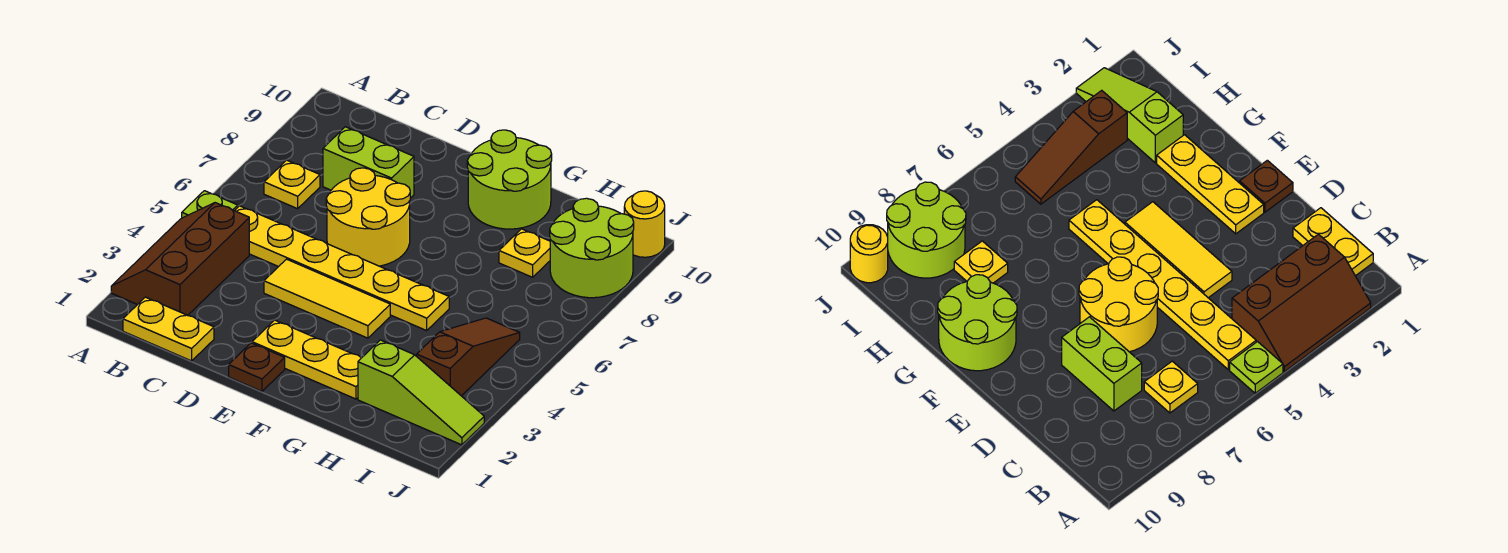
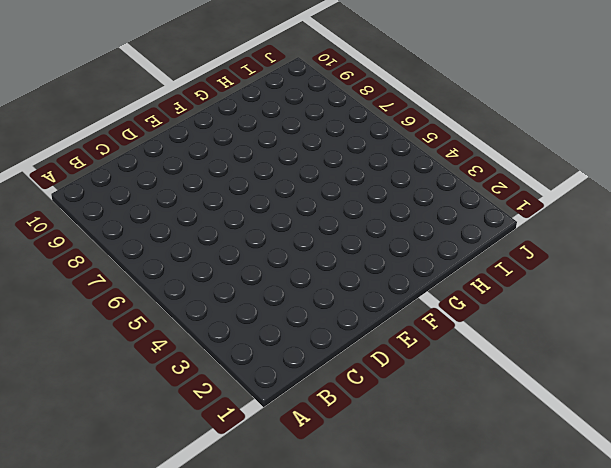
none -> brown slope A2:B4 level 1 top B
none -> lime plate A5 level 1
none -> yellow plate B1:C1 level 1

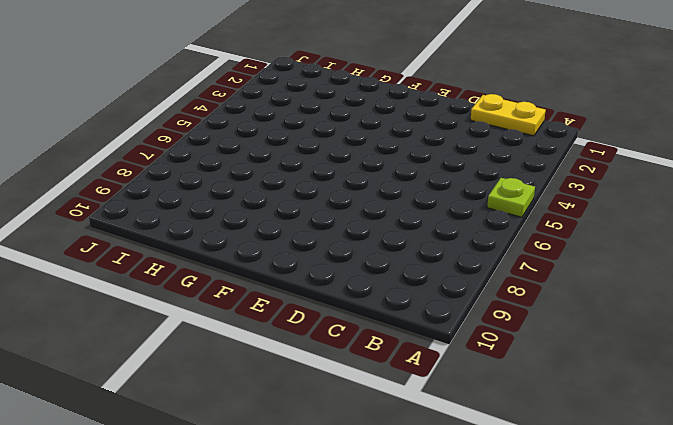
none -> brown slope A2:B4 level 1 top B
none -> yellow plate B5:G5 level 1
none -> yellow plate B7 level 1

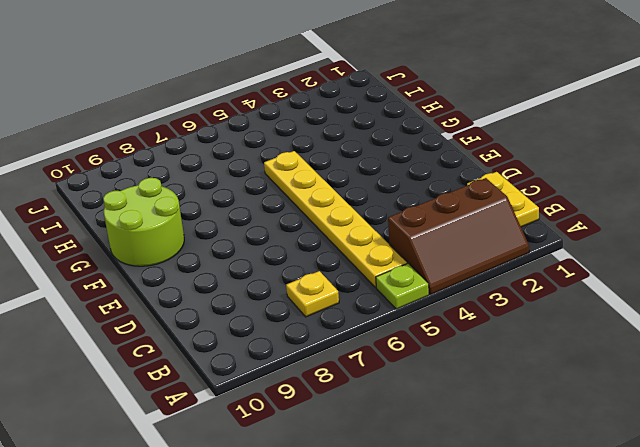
none -> lime brick C8:D8 level 1
none -> yellow tile D4:F4 level 1
none -> yellow round brick D6:E7 level 1

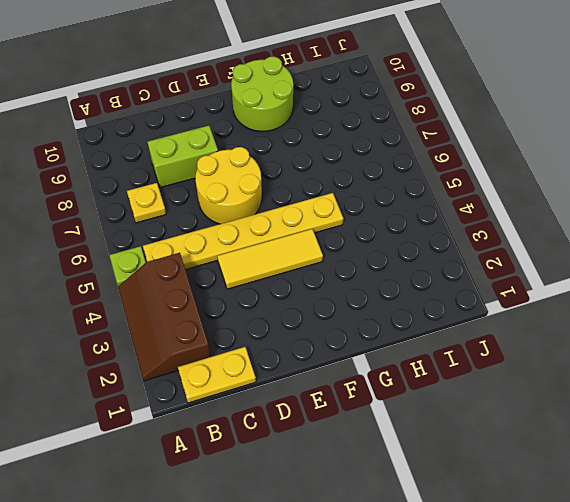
none -> brown plate E1 level 1
none -> yellow plate E2:G2 level 1
none -> lime slope H2:J2 level 1 top H

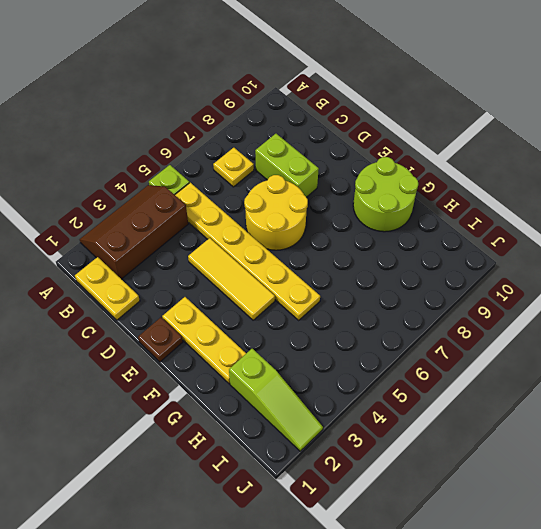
none -> yellow plate H8 level 1
none -> brown slope I3:I5 level 1 top 3
none -> lime round brick I8:J9 level 1

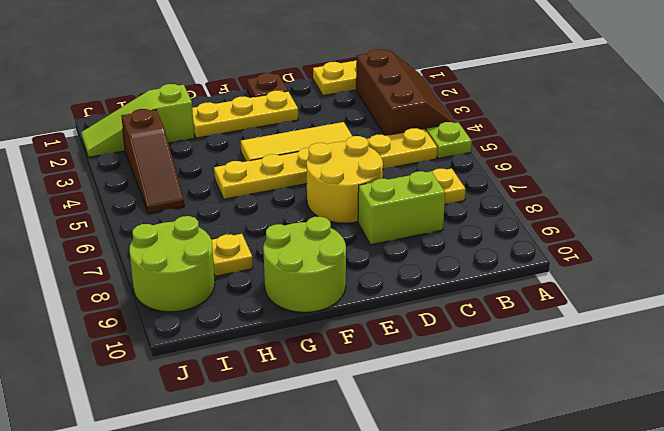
none -> yellow round brick J10 level 1

